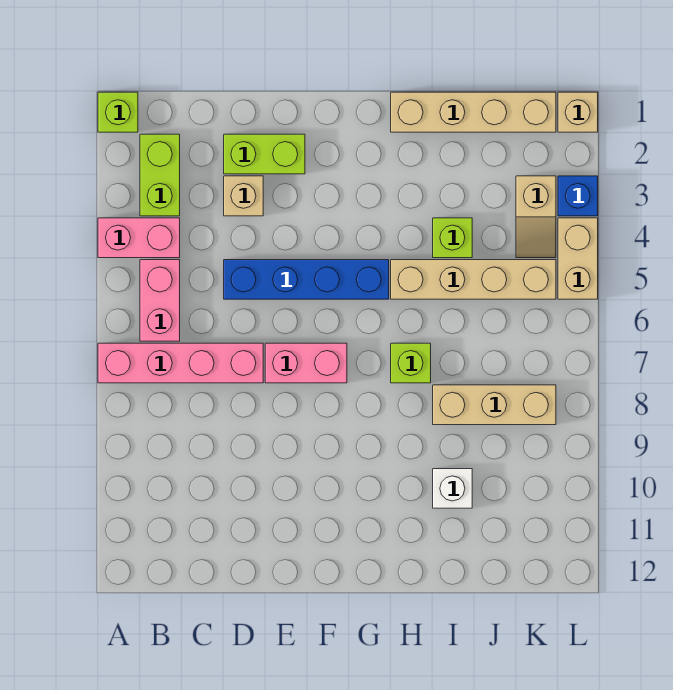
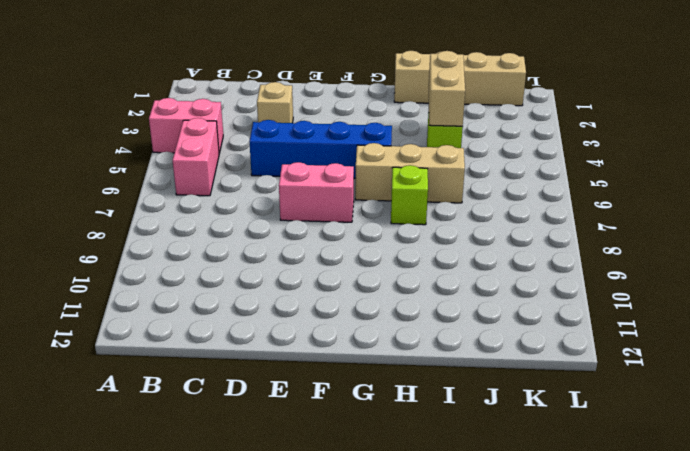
tan brick G6:I6 level 1 -> tan brick I8:K8 level 1
tan brick I3:I4 level 2 -> tan brick L4:L5 level 1
none -> lime brick A1 level 1
none -> pink brick A7:D7 level 1
none -> lime brick B2:B3 level 1

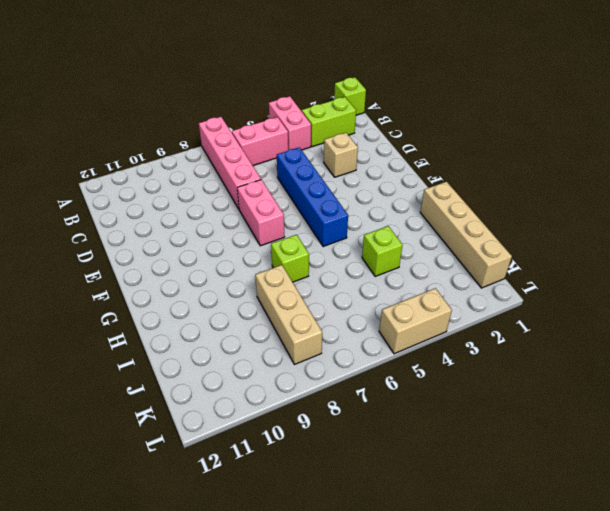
none -> lime brick D2:E2 level 1
none -> tan brick H5:K5 level 1
none -> white brick I10 level 1

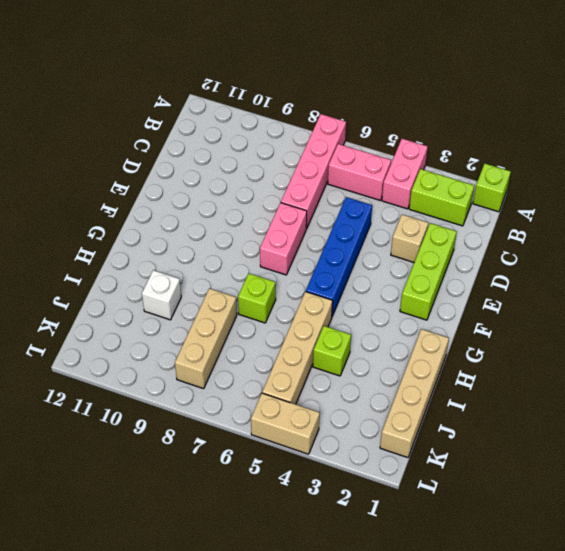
lime brick D2:F2 level 1 -> lime brick D2:E2 level 1
none -> tan slope K3:K4 level 1 top 3
none -> tan brick L1 level 1
none -> blue brick L3 level 1

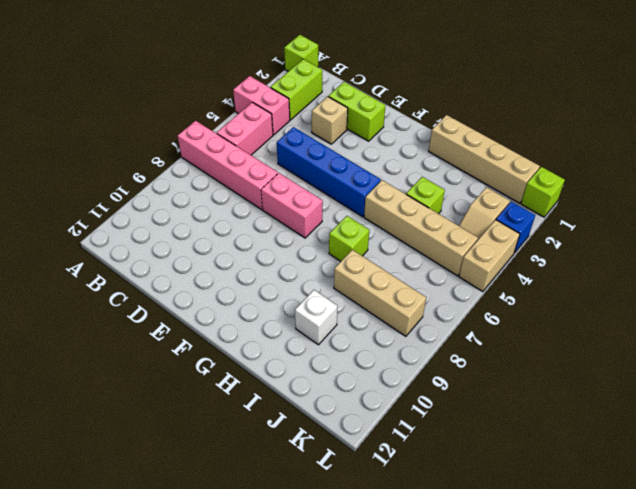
lime brick L1 level 1 -> tan brick L1 level 1

